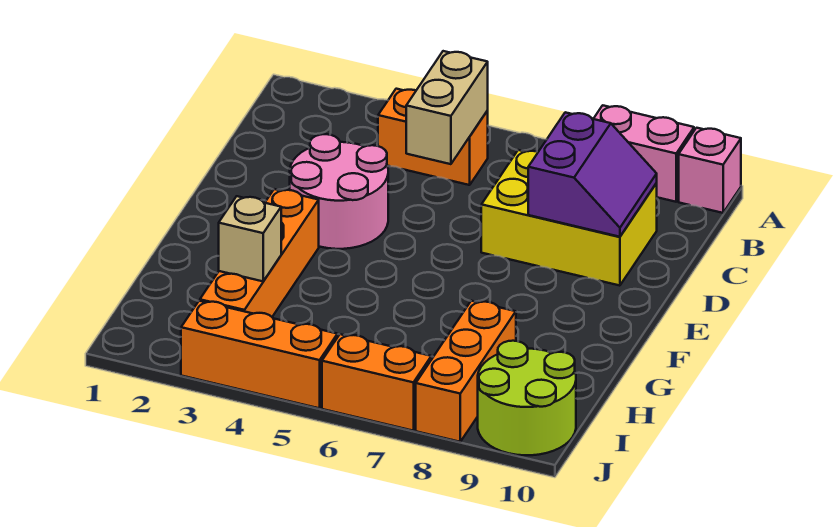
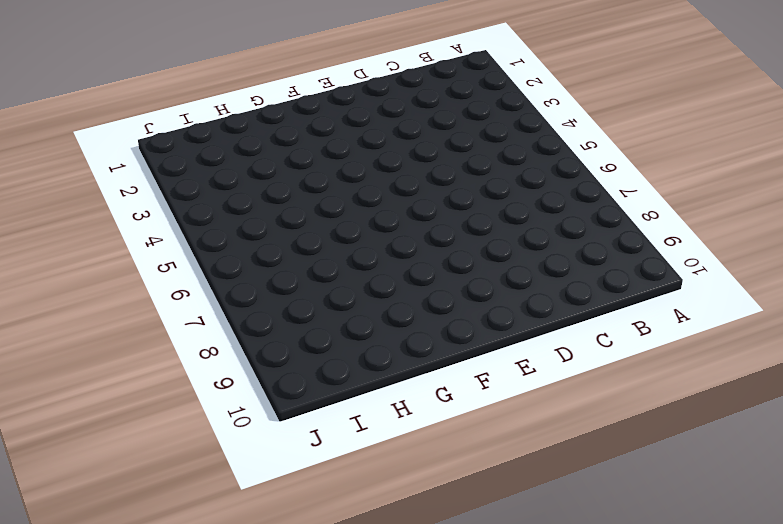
none -> pink brick A8:A9 level 1
none -> pink brick A10 level 1
none -> orange brick B4:B5 level 1

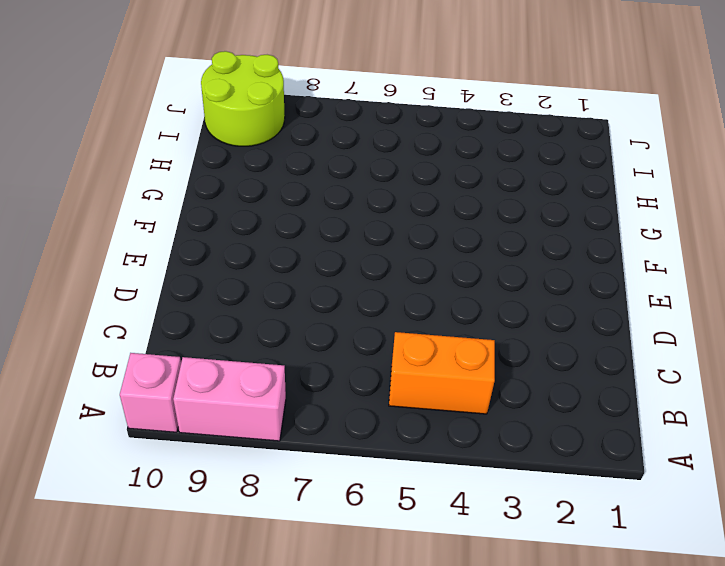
none -> yellow brick C7:D9 level 1
none -> pink round brick D3:E4 level 1
none -> orange brick F3:I3 level 1

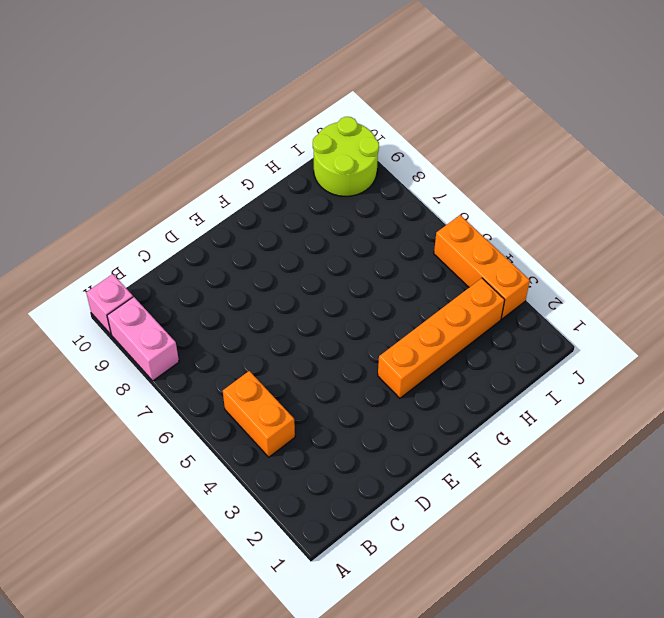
none -> yellow brick C7:D9 level 1
none -> pink round brick D3:E4 level 1
none -> orange brick H8:J8 level 1

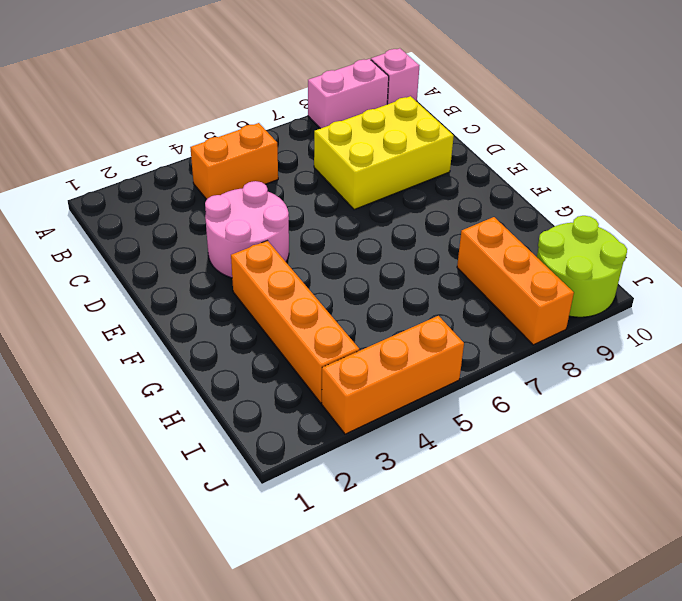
none -> orange brick J6:J7 level 1
none -> tan brick B5:C5 level 2
none -> purple slope C8:D9 level 2 top 8

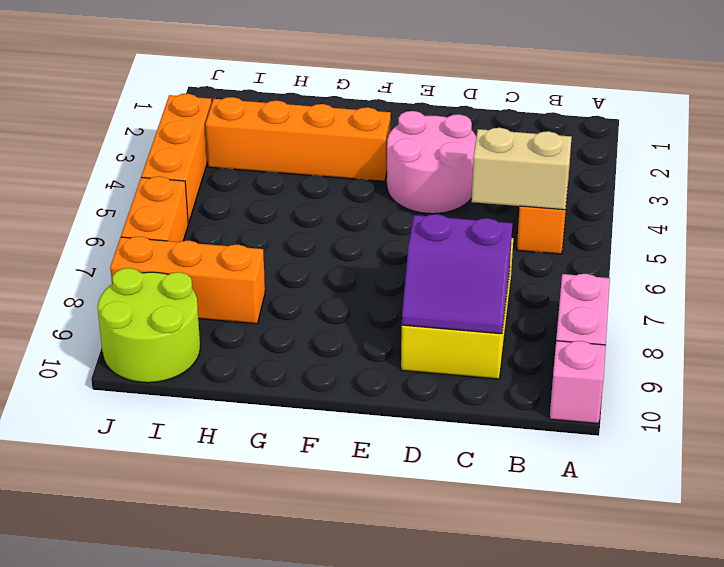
none -> tan brick H3 level 2

